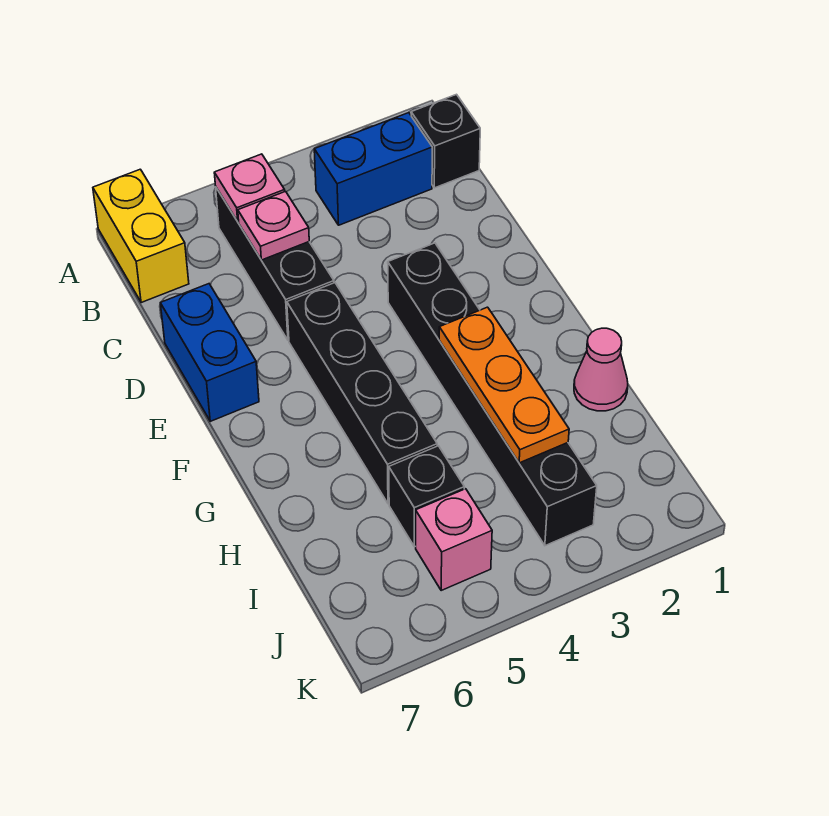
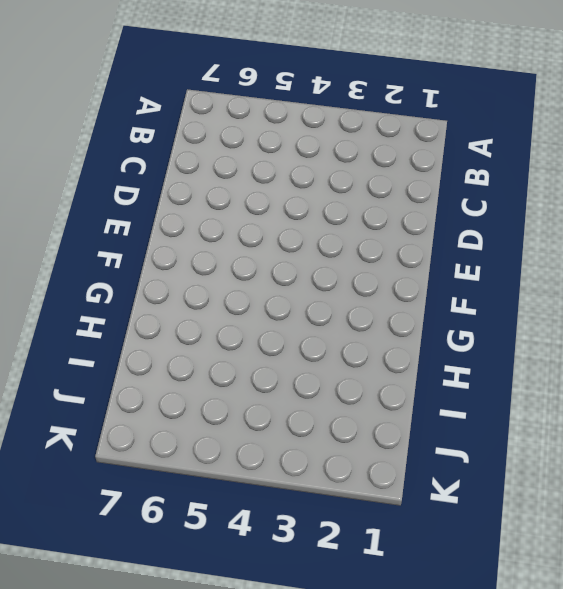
none -> yellow brick A7:B7 level 1
none -> black brick B1 level 1
none -> blue brick B2:B3 level 1

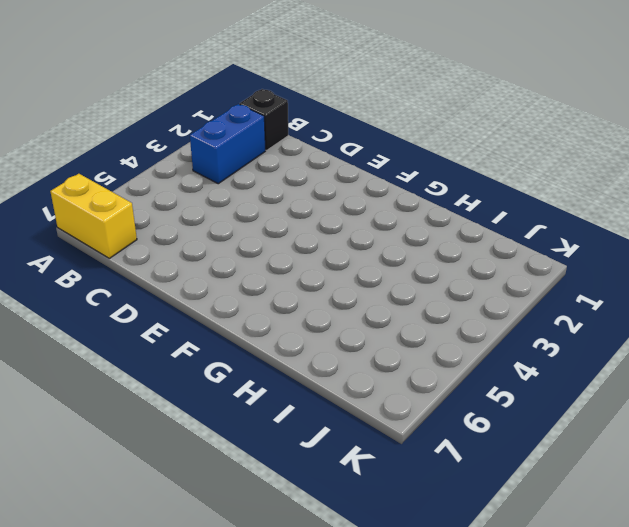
none -> black brick B5:D5 level 1
none -> blue brick D7:E7 level 1
none -> black brick E3:J3 level 1

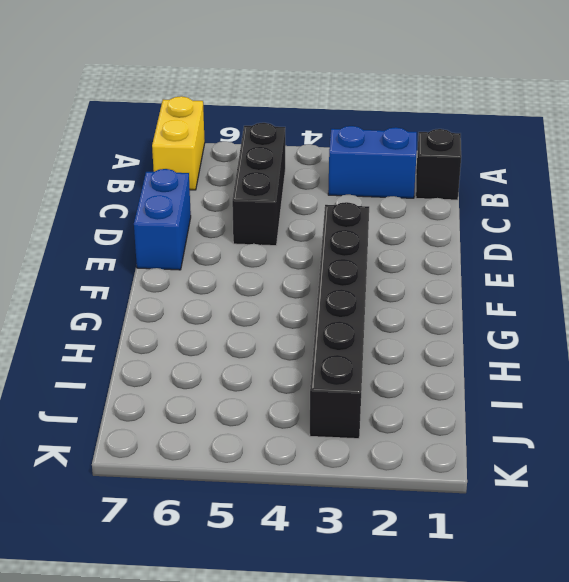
none -> black brick E5:H5 level 1
none -> pink cone H1 level 1
none -> black brick I5 level 1

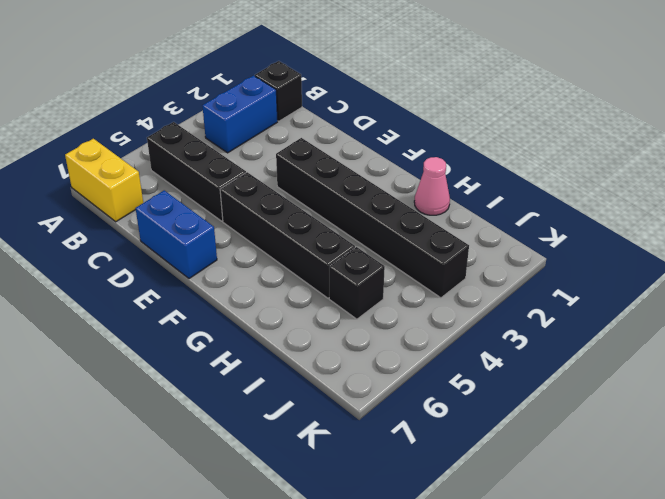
none -> pink brick J5 level 1
none -> pink plate B5 level 2
none -> pink plate C5 level 2

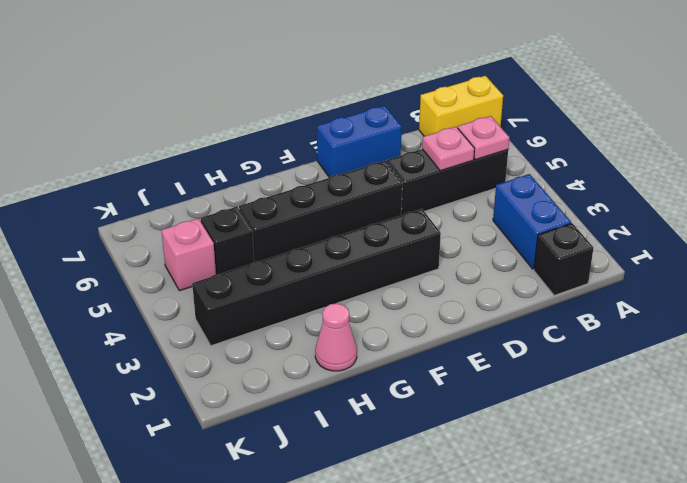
none -> orange plate G3:I3 level 2

